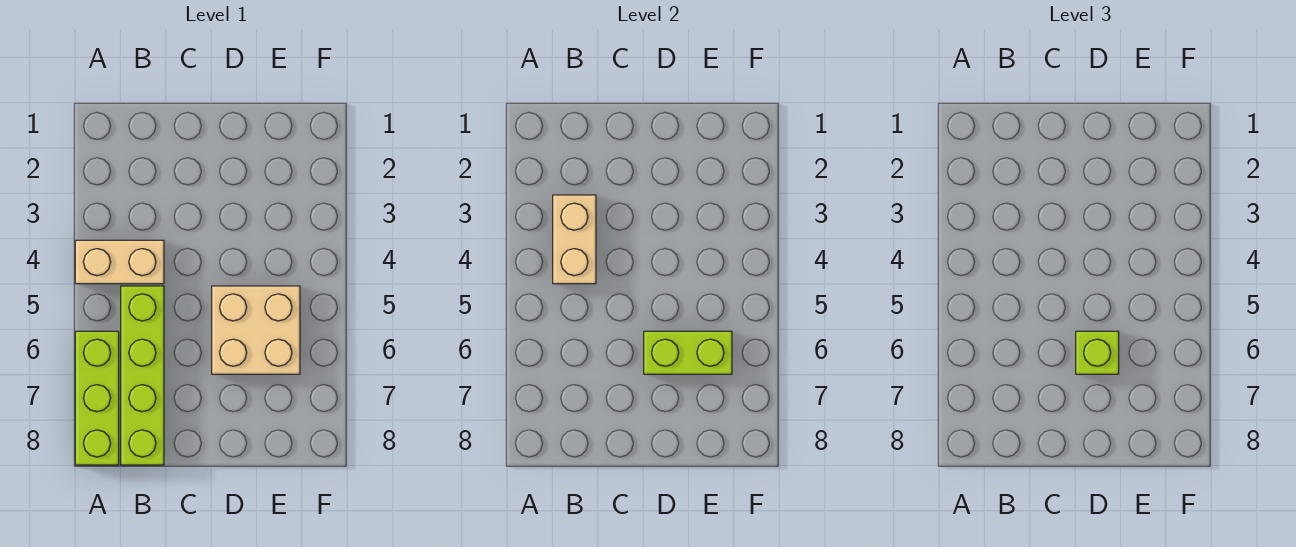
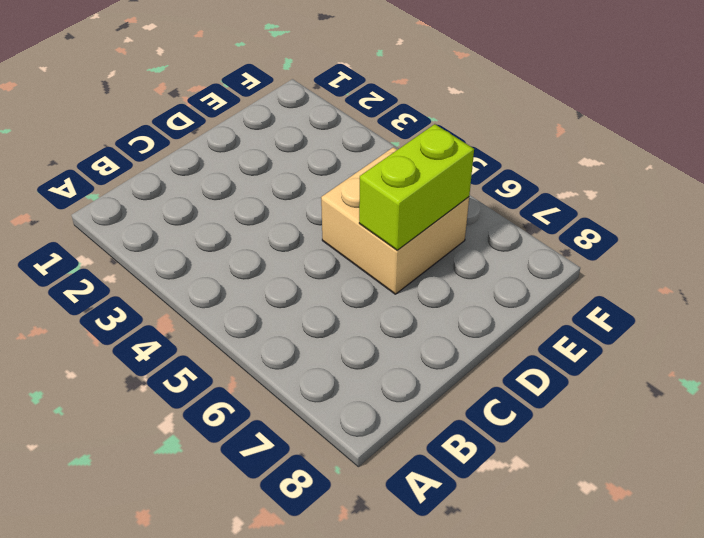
none -> tan brick A4:B4 level 1
none -> lime brick A6:A8 level 1

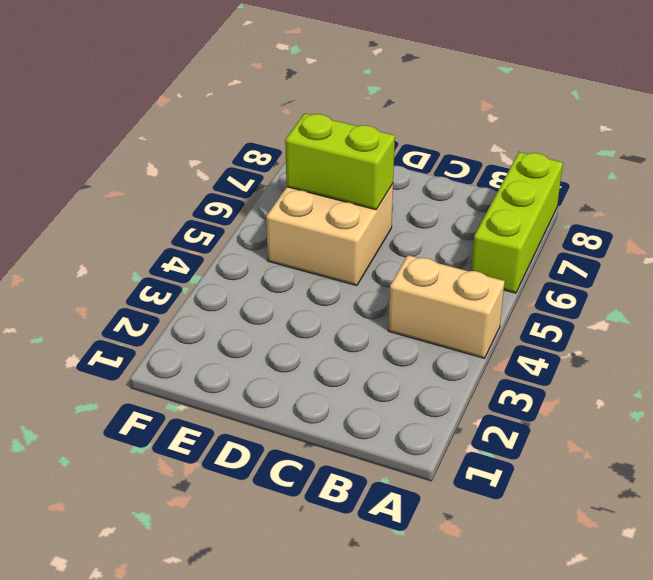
none -> lime brick B5:B8 level 1
none -> tan brick B3:B4 level 2

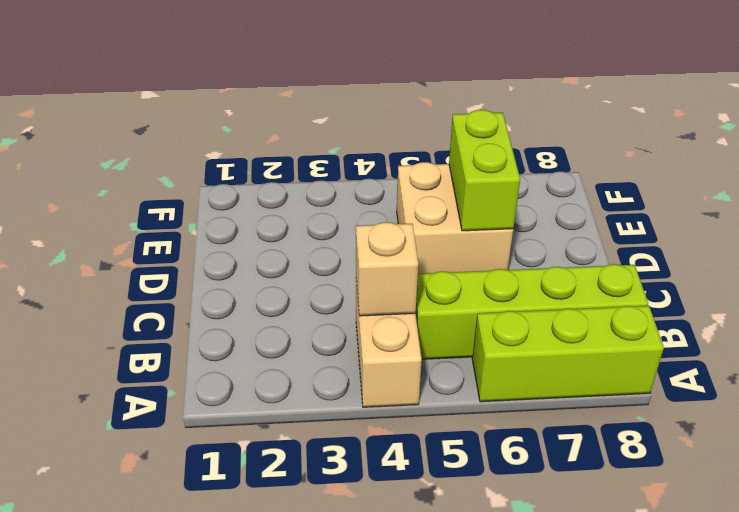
tan brick B4 level 2 -> tan brick B3:B4 level 2
none -> lime brick D6 level 3

